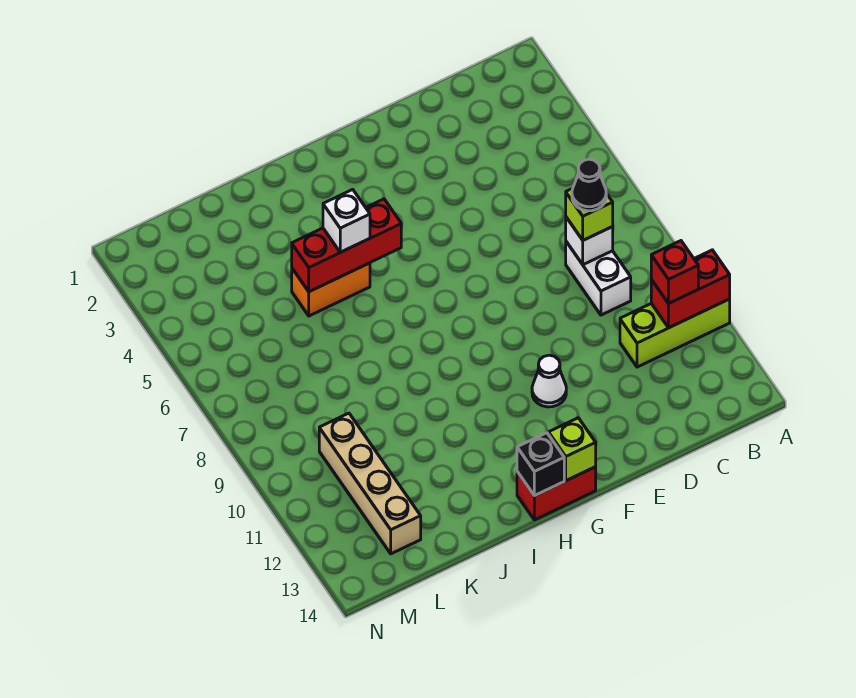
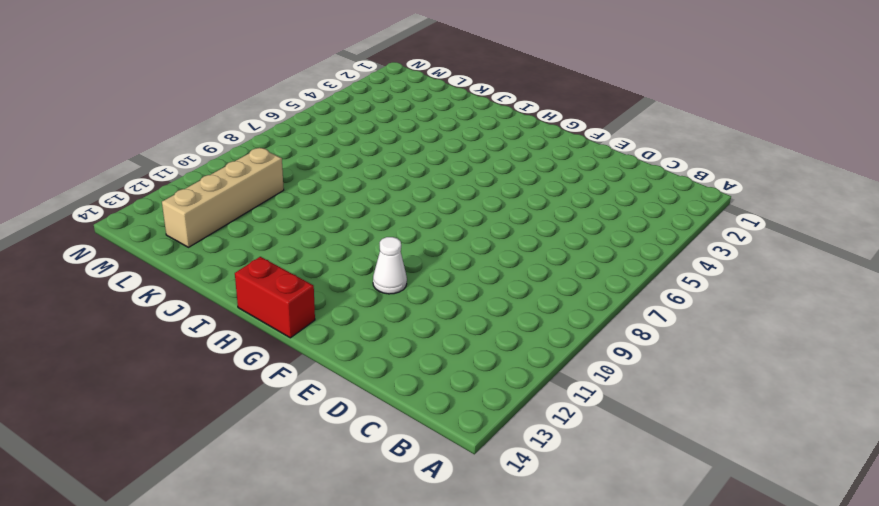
none -> lime brick A11:C11 level 1
none -> white brick C8:C9 level 1
none -> orange brick I5:J5 level 1

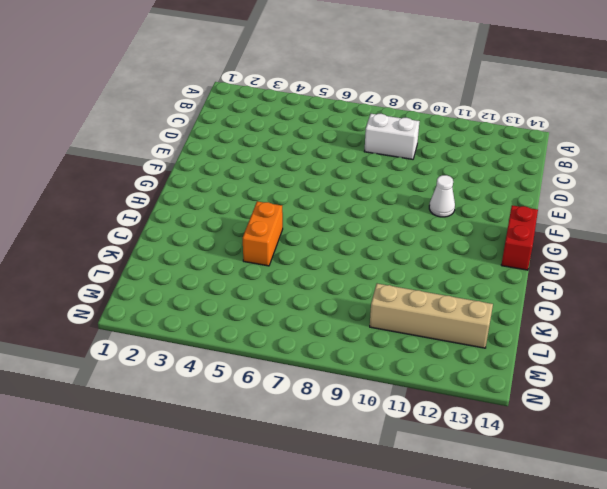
none -> lime brick A11:C11 level 1
none -> red brick A11:B11 level 2
none -> white brick C8 level 2

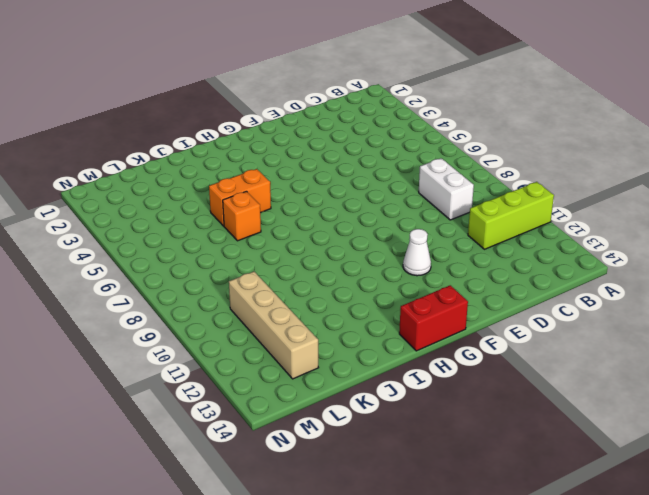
orange brick J6 level 1 -> none
none -> red brick A11:B11 level 2
none -> white brick C8 level 2
none -> lime brick G14 level 2

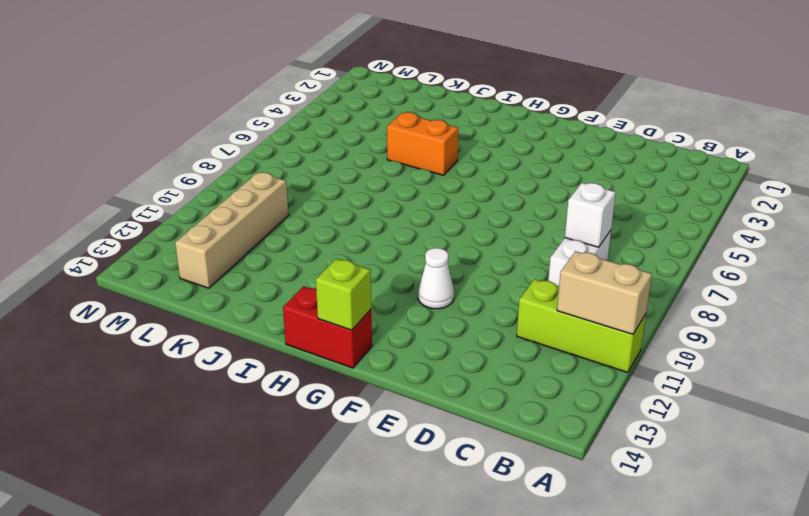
tan brick A11:B11 level 2 -> red brick A11:B11 level 2
none -> red brick H5:J5 level 2
none -> black brick H14 level 2
none -> red brick B11 level 3

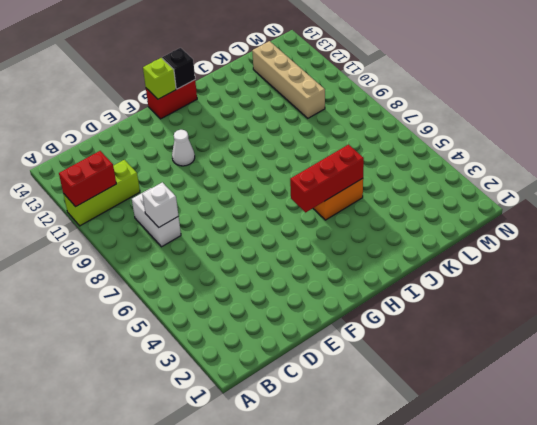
none -> red brick B11 level 3
none -> lime brick C8 level 3
none -> white brick I5 level 3

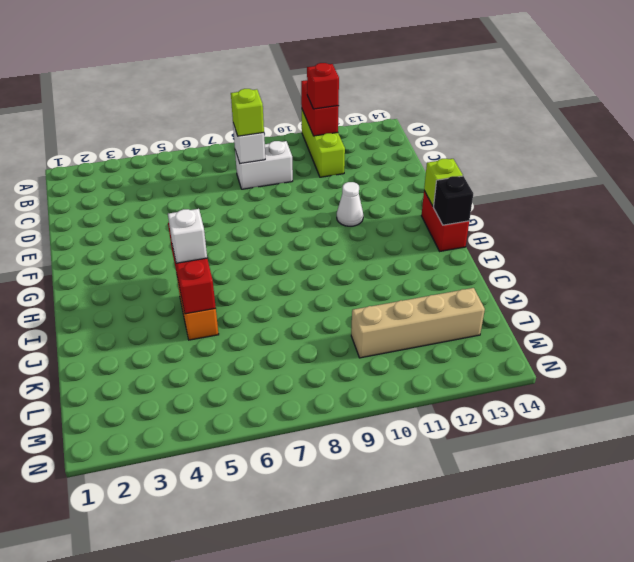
none -> black cone C8 level 4

